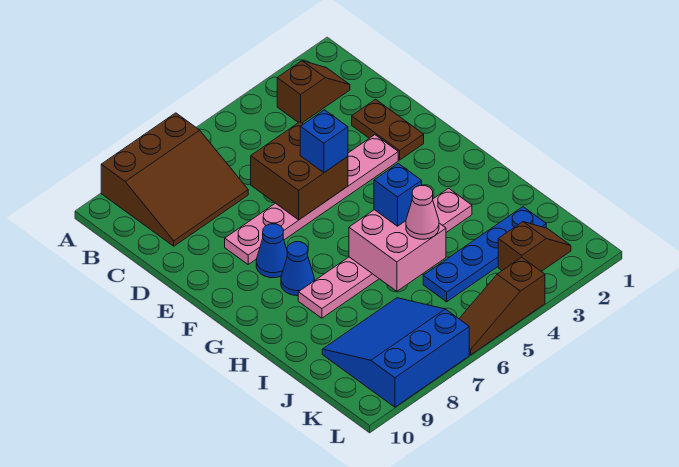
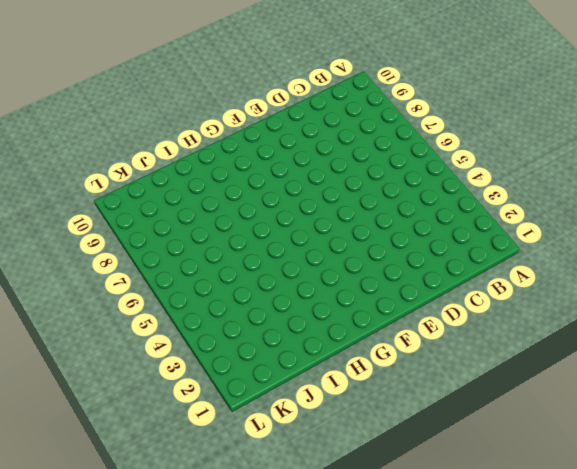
none -> brown slope A7:C9 level 1 top A
none -> brown slope B2:B3 level 1 top 3
none -> brown plate D2:E2 level 1

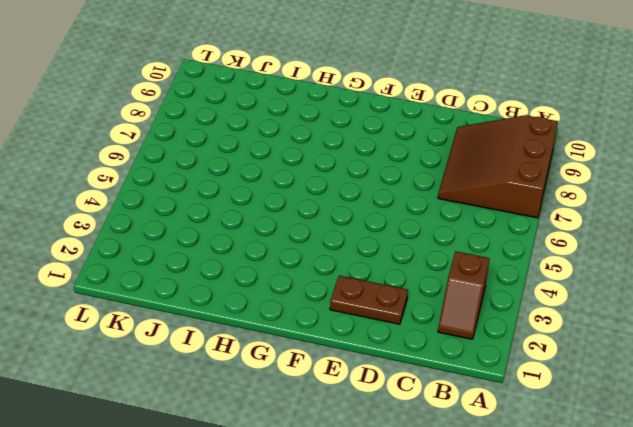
none -> pink plate E3:E8 level 1
none -> blue cone F8 level 1
none -> blue cone G8 level 1

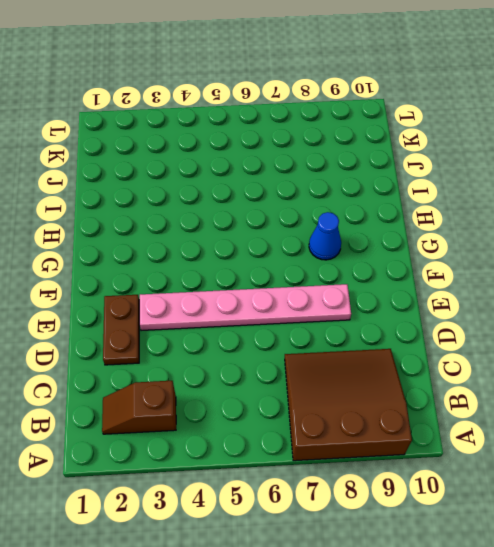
none -> blue cone F8 level 1
none -> pink plate H3:H8 level 1
none -> blue plate J2:J5 level 1

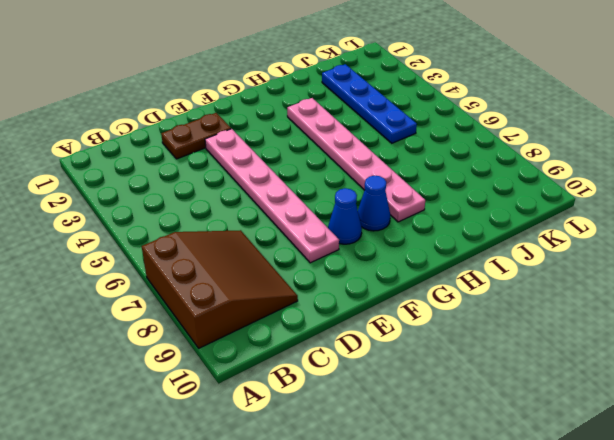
none -> brown slope B2:B3 level 1 top 3
none -> blue slope J7:L9 level 1 top L
none -> brown slope K2:K3 level 1 top 3

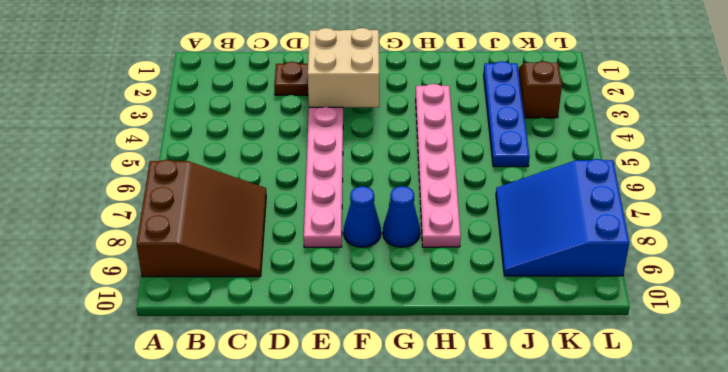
tan brick E2:F3 level 2 -> none
none -> brown slope B2:B3 level 1 top 3
none -> brown slope L4:L6 level 1 top 4
none -> brown brick D5:E6 level 2

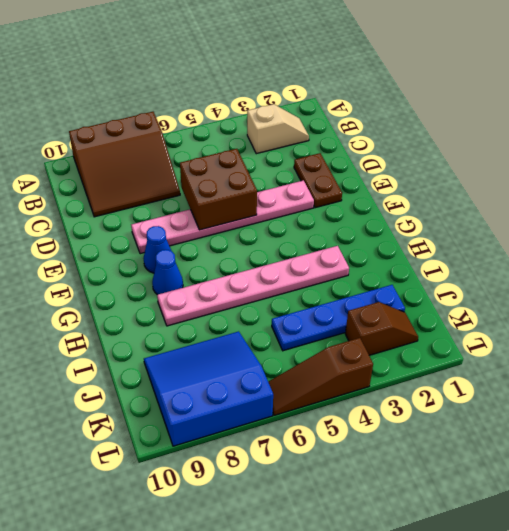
tan slope B2:B3 level 1 top 3 -> brown slope B2:B3 level 1 top 3
none -> pink brick H5:I6 level 2
none -> blue brick E5 level 3
none -> blue brick H5 level 3

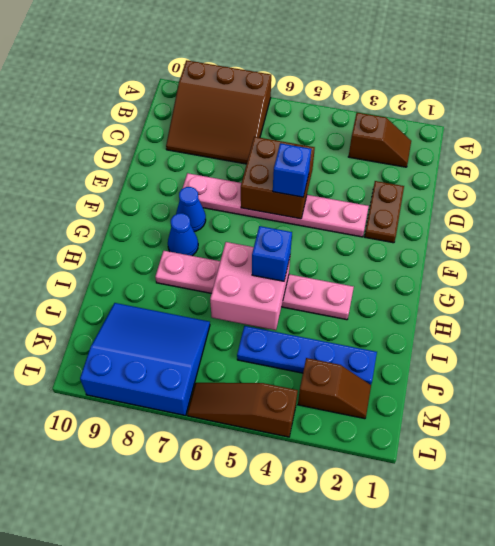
none -> pink cone I5 level 3

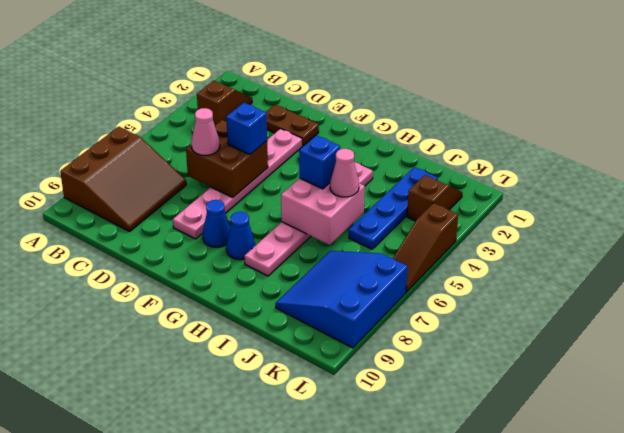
pink cone D6 level 3 -> none

